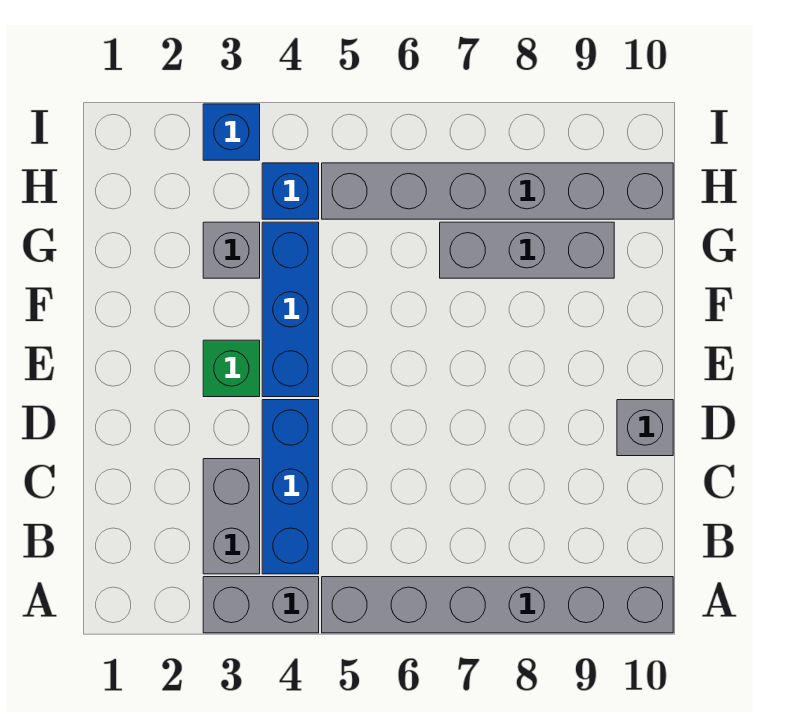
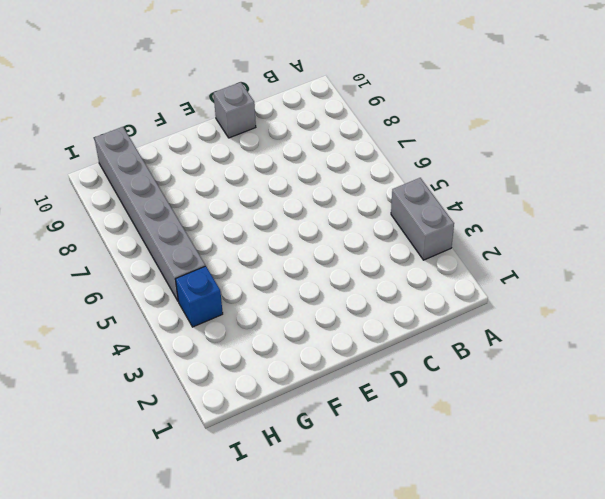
none -> grey brick A5:A10 level 1
none -> grey brick B3:C3 level 1
none -> blue brick B4:D4 level 1

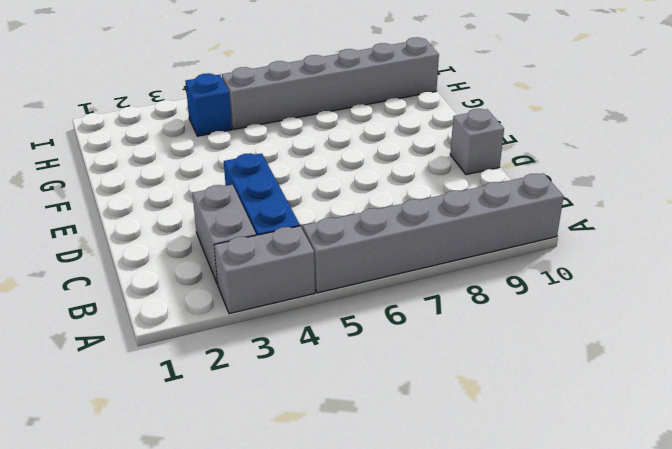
none -> green brick E3 level 1
none -> blue brick E4:G4 level 1
none -> grey brick G3 level 1

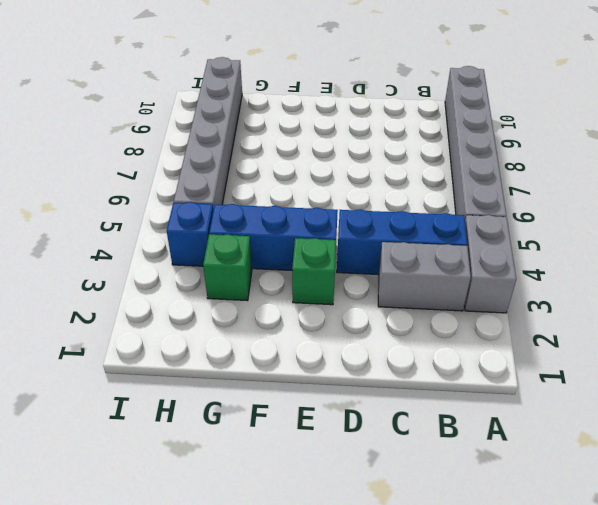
green brick G3 level 1 -> grey brick G3 level 1
none -> grey brick D10 level 1
none -> grey brick G7:G9 level 1
none -> blue brick I3 level 1

